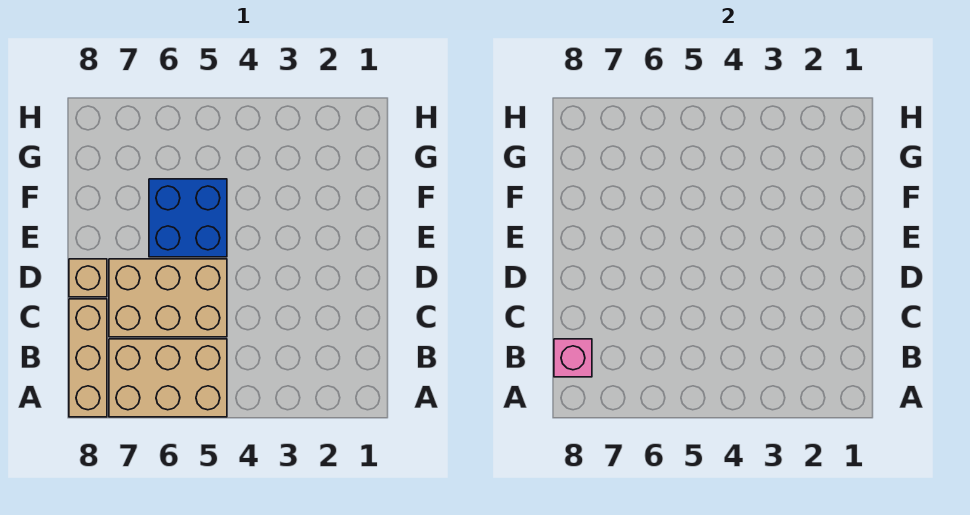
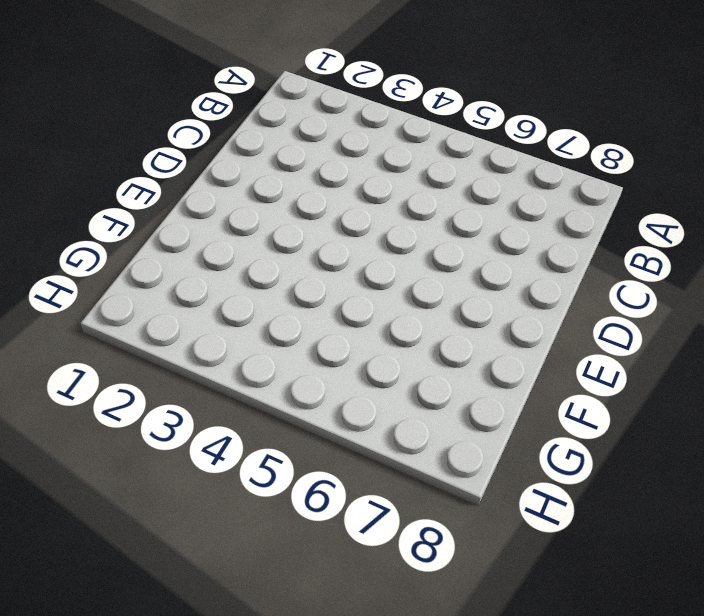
none -> tan brick A5:B7 level 1
none -> tan brick A8:C8 level 1

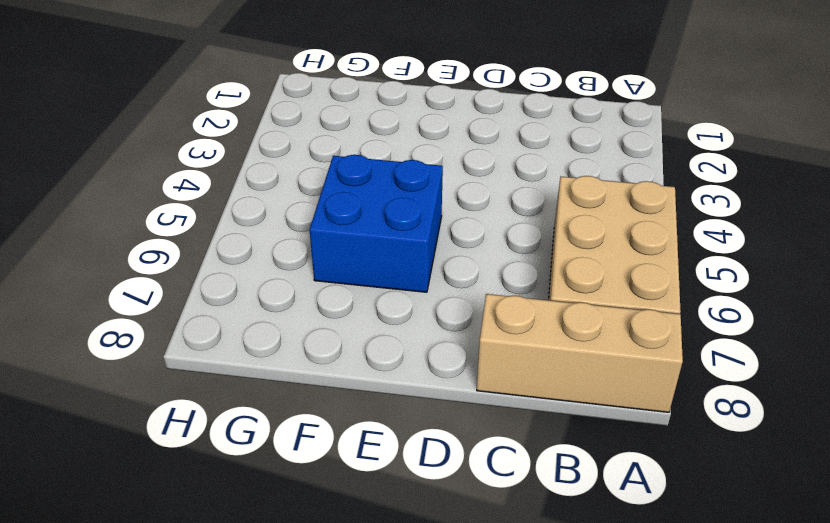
none -> tan brick C5:D7 level 1
none -> tan brick D8 level 1

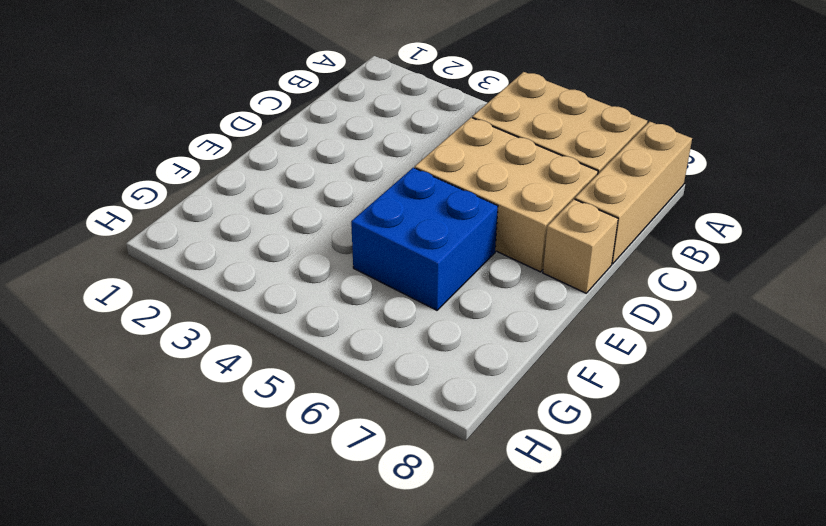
none -> pink brick B8 level 2

